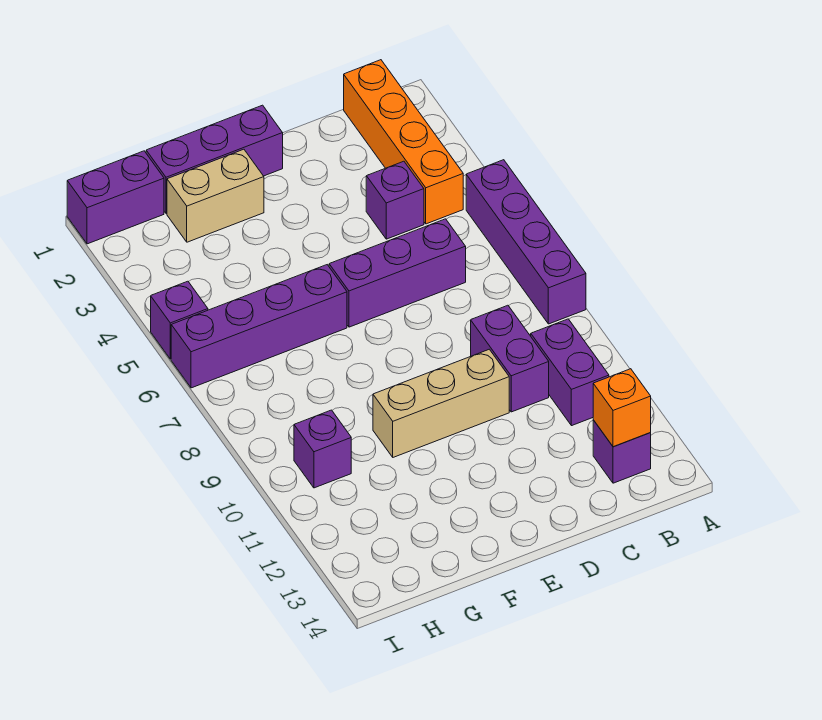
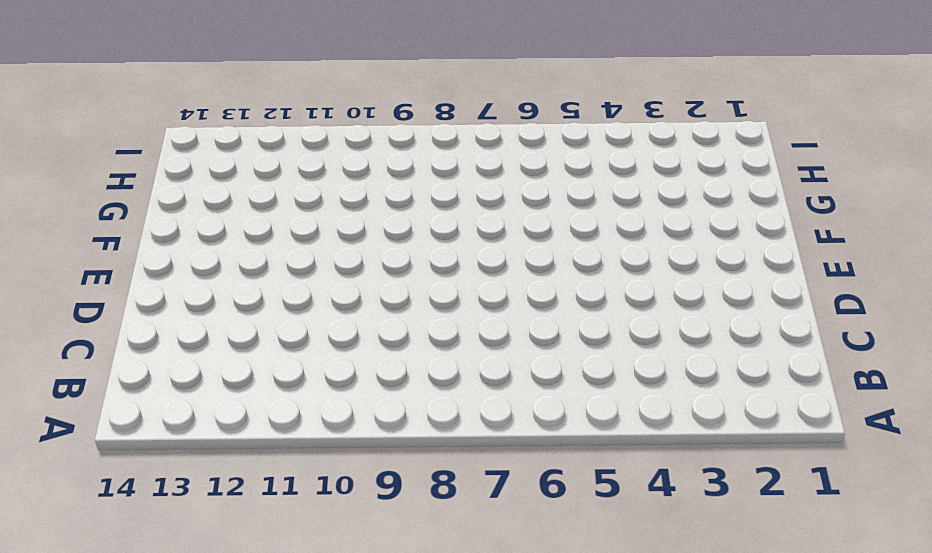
none -> purple brick A5:A8 level 1
none -> orange brick B1:B4 level 1
none -> purple brick B10:B11 level 1

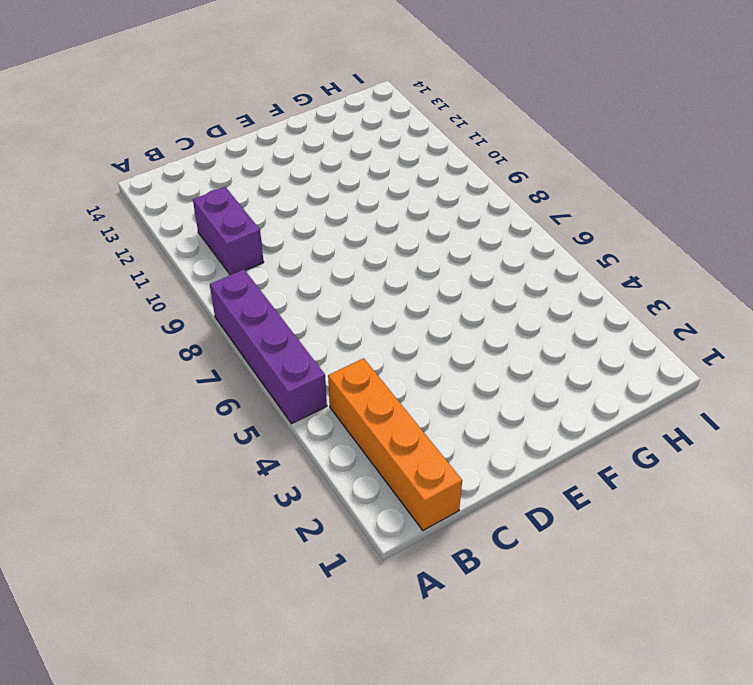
none -> purple brick B13 level 1
none -> purple brick C4 level 1
none -> purple brick C6:E6 level 1

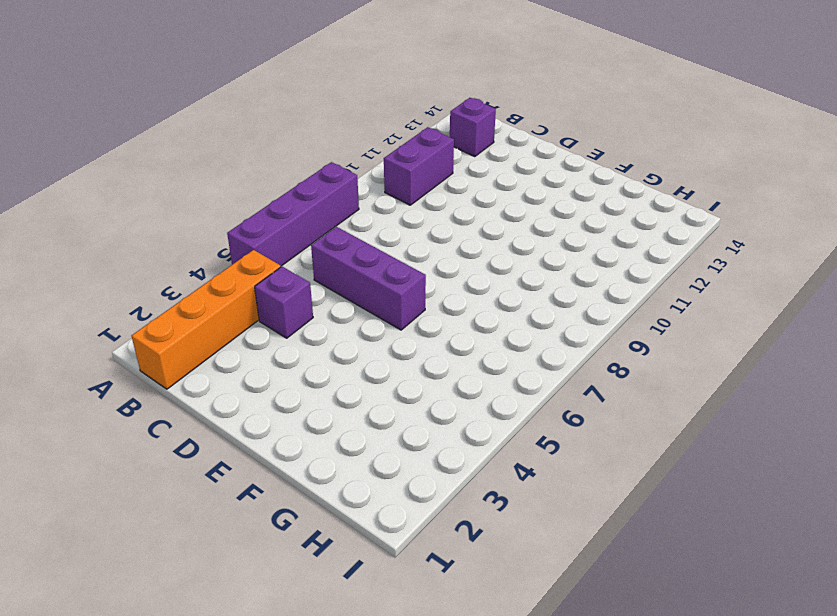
none -> purple brick C9:C10 level 1
none -> tan brick D10:F10 level 1
none -> purple brick E1:G1 level 1

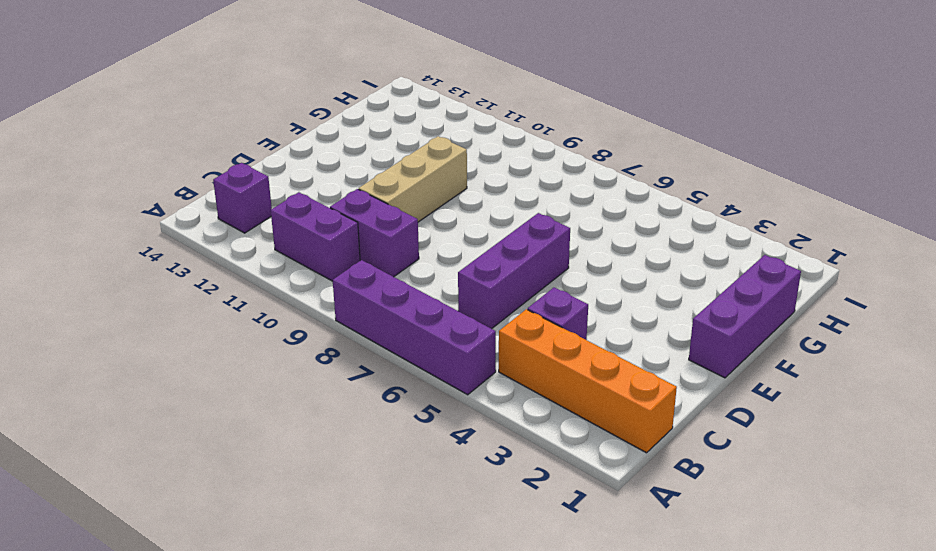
none -> tan brick F2:G2 level 1
none -> purple brick F6:I6 level 1
none -> purple brick H1:I1 level 1

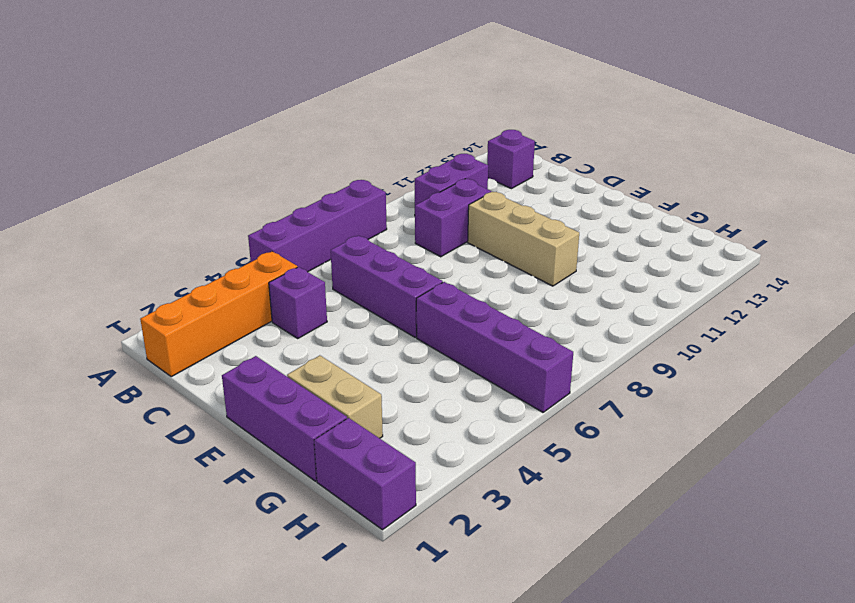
none -> purple brick H10 level 1
none -> purple brick I5 level 1
none -> orange brick B13 level 2

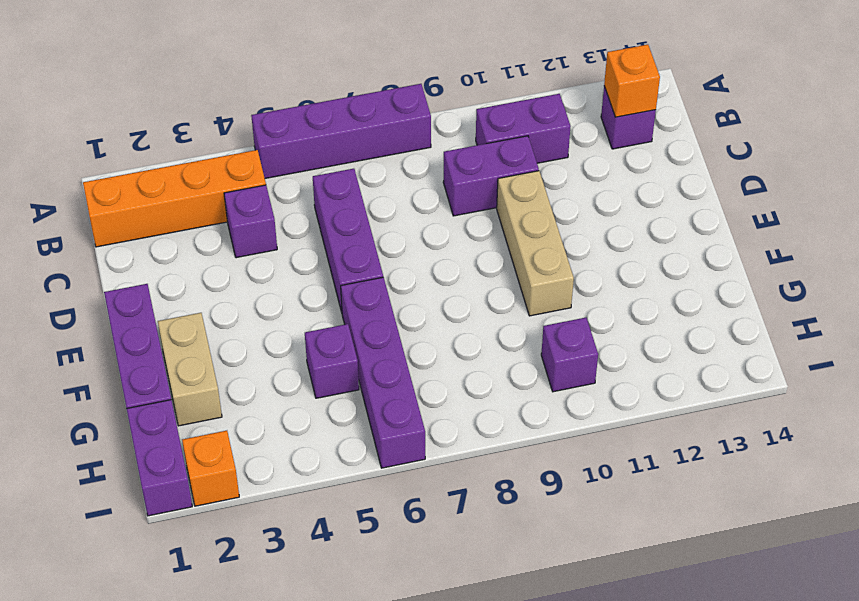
purple brick G5 level 1 -> purple brick I5 level 1
orange brick I2 level 1 -> none

